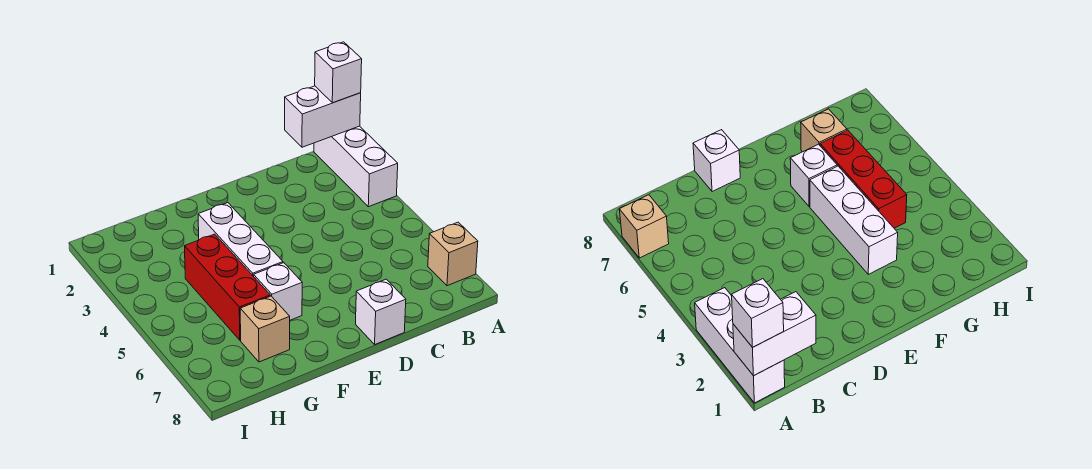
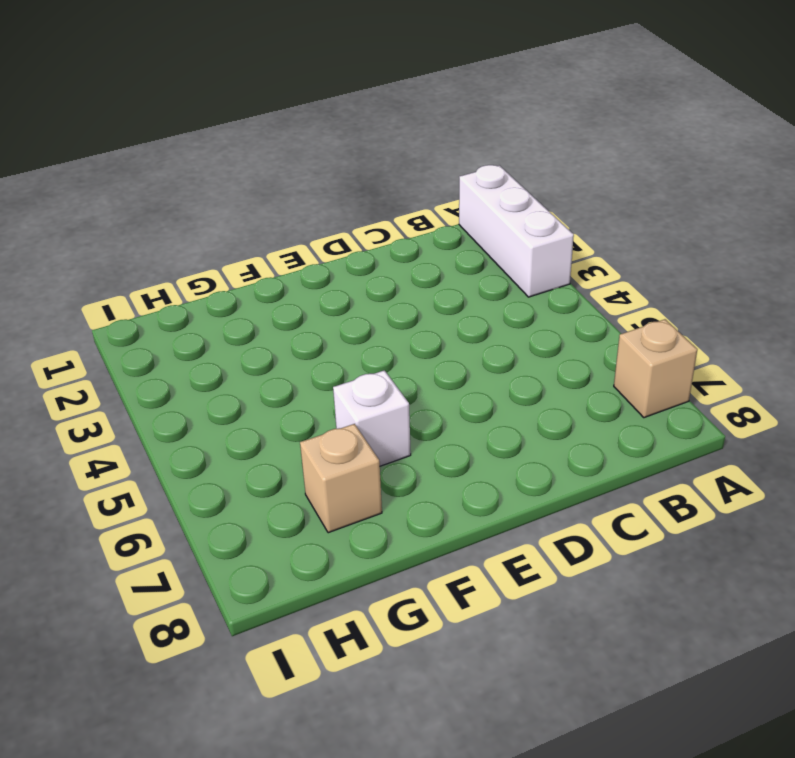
none -> white brick D8 level 1
none -> white brick F3:F5 level 1

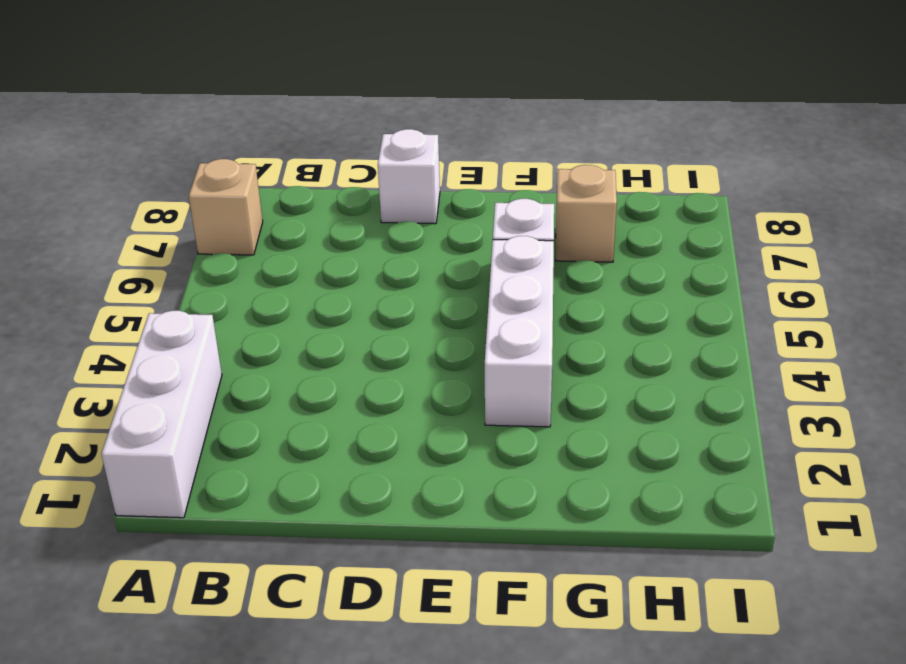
none -> red brick G4:G6 level 1
none -> white brick A1:B1 level 2

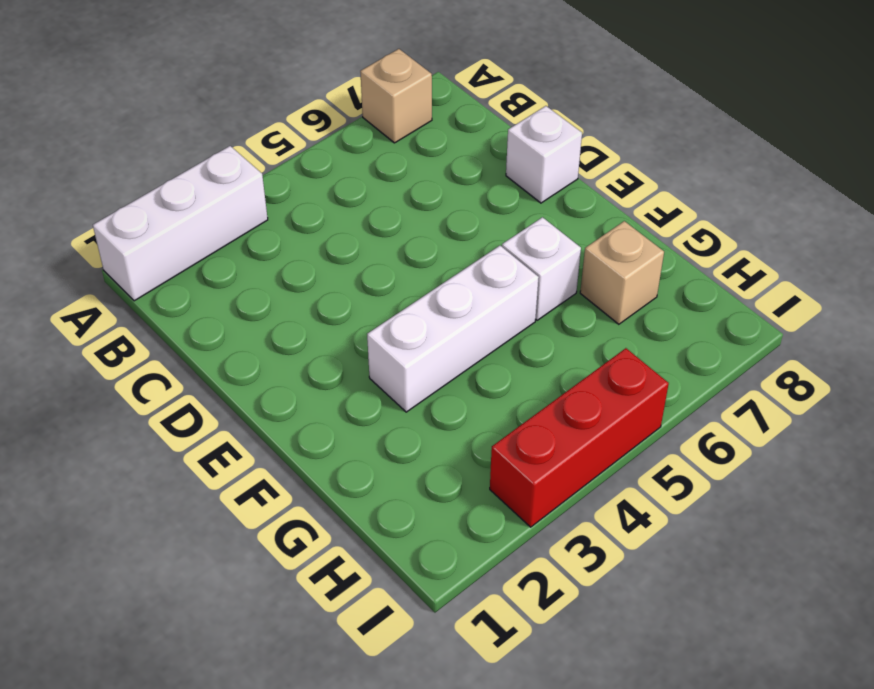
red brick I3:I5 level 1 -> red brick G4:G6 level 1
none -> white brick A1:B1 level 2
none -> white brick A1 level 3

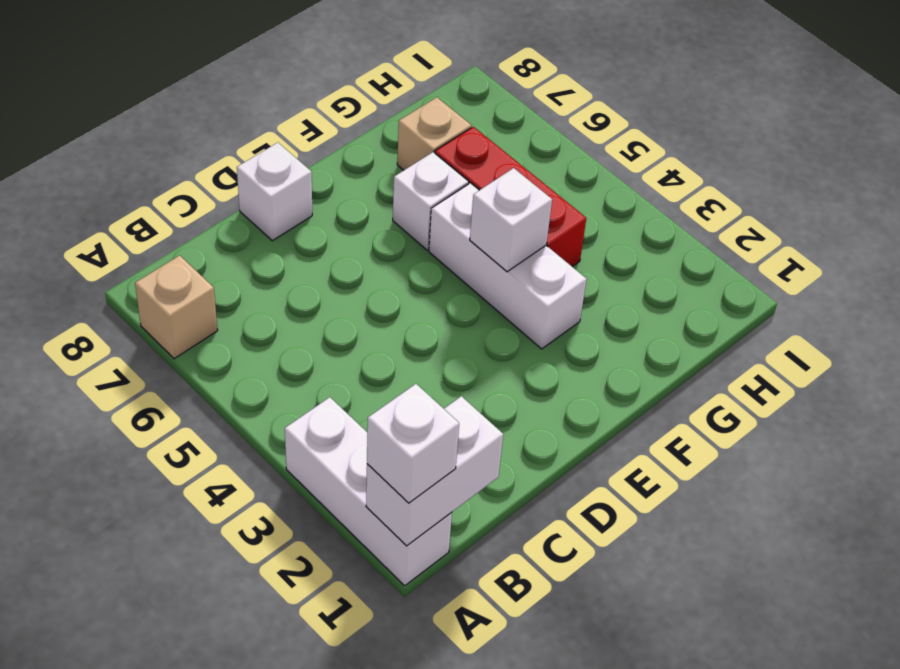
white brick F4 level 2 -> none

